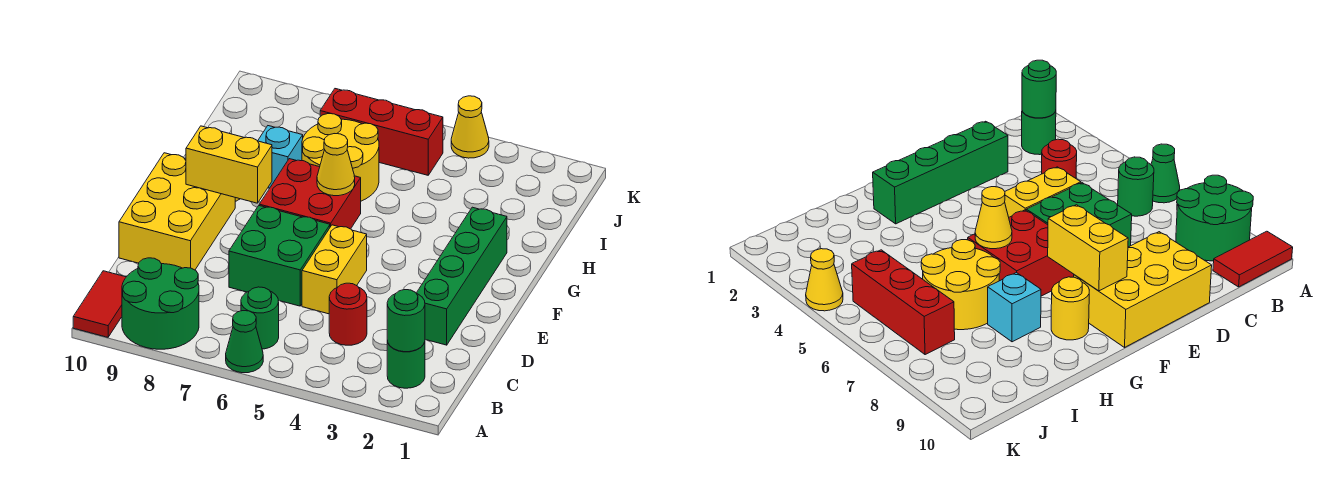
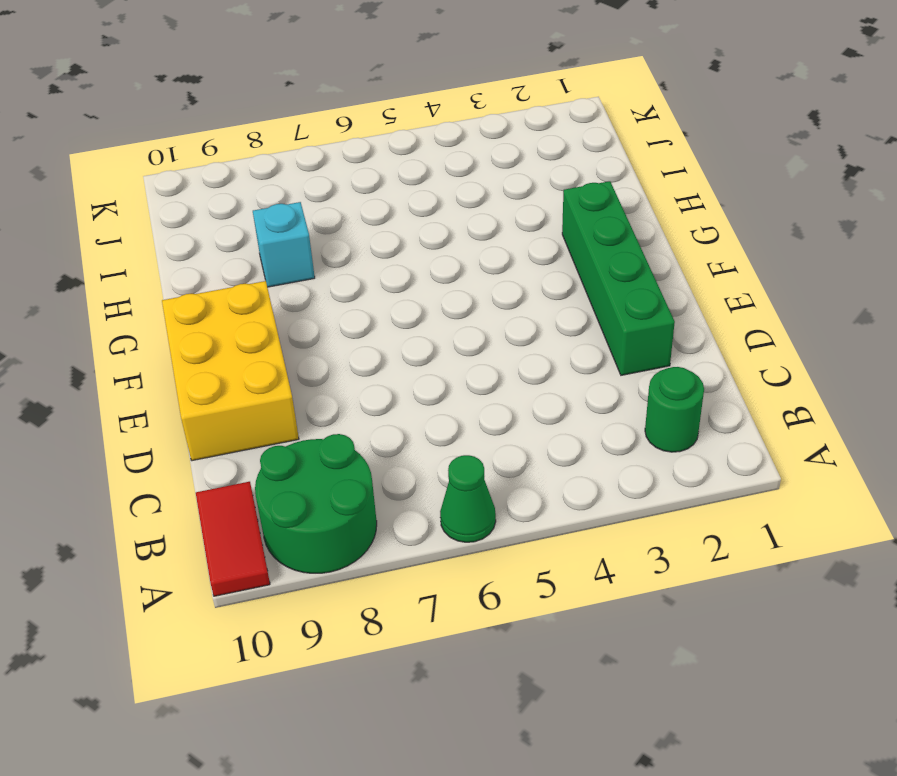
none -> green round brick B6 level 1
none -> red round brick C4 level 1
none -> yellow brick D5:E5 level 1

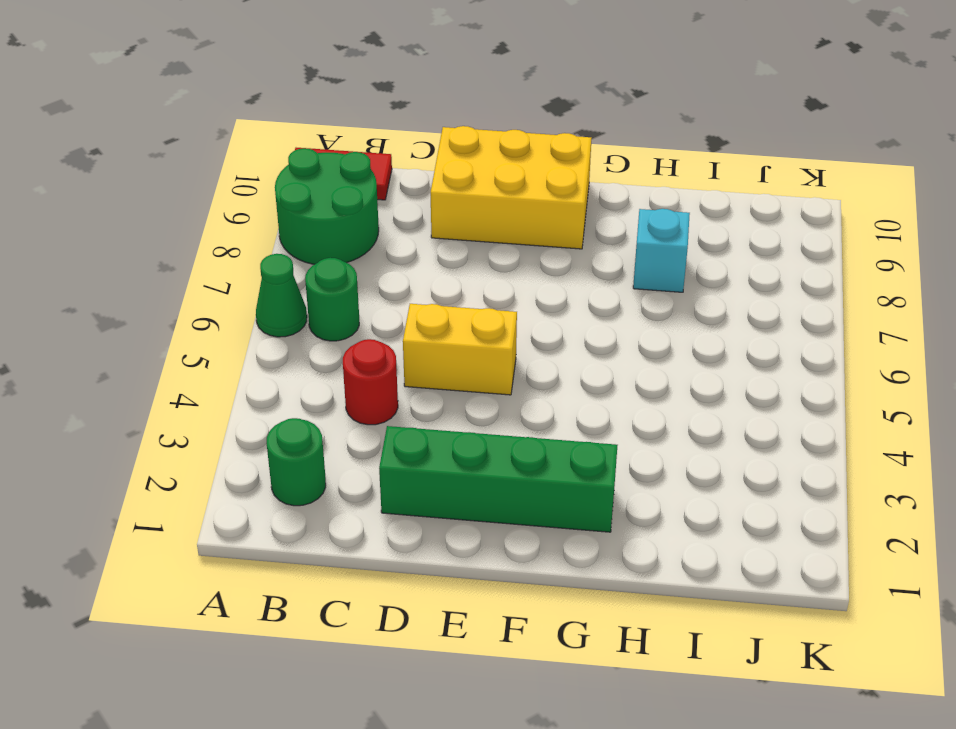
none -> green brick D6:E7 level 1
none -> red brick F6:G7 level 1
none -> yellow round brick G9 level 1

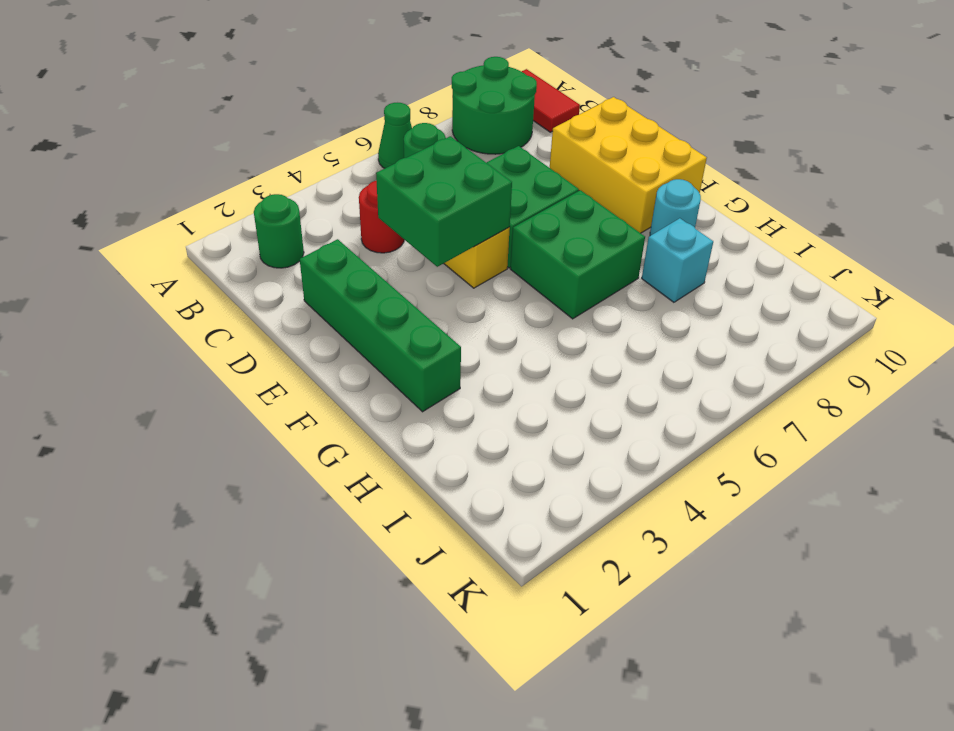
green brick D4:E5 level 2 -> none
green brick F6:G7 level 1 -> red brick F6:G7 level 1
cyan round brick G9 level 1 -> yellow round brick G9 level 1
none -> yellow round brick H6:I7 level 1
none -> red brick J5:J7 level 1
none -> yellow cone K4 level 1

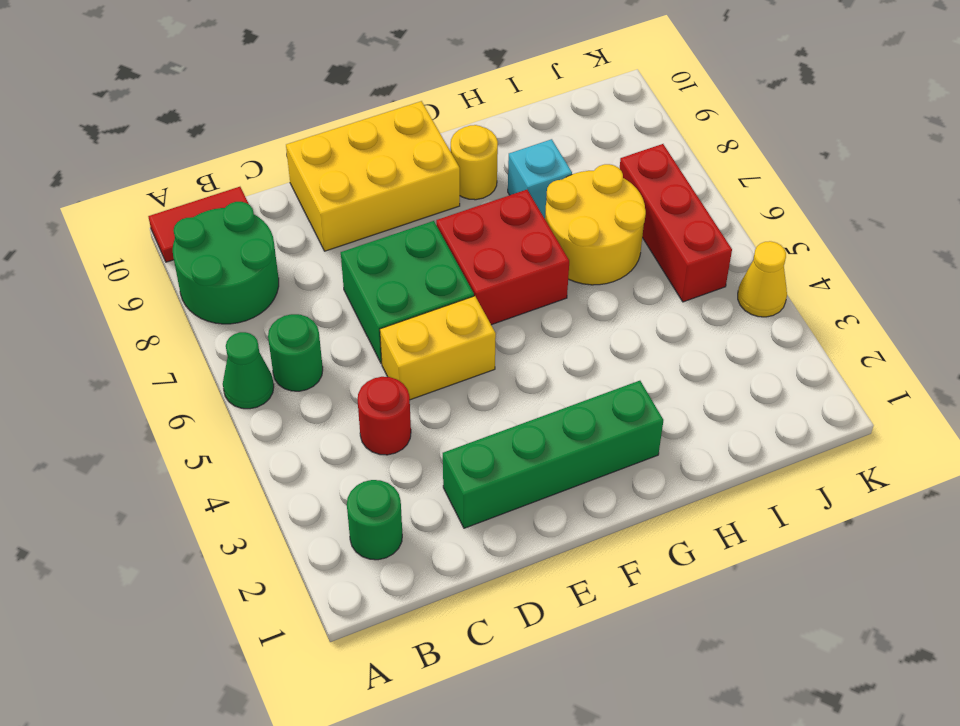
none -> green round brick B2 level 2
none -> yellow brick F8:F9 level 2
none -> yellow cone G6 level 2

